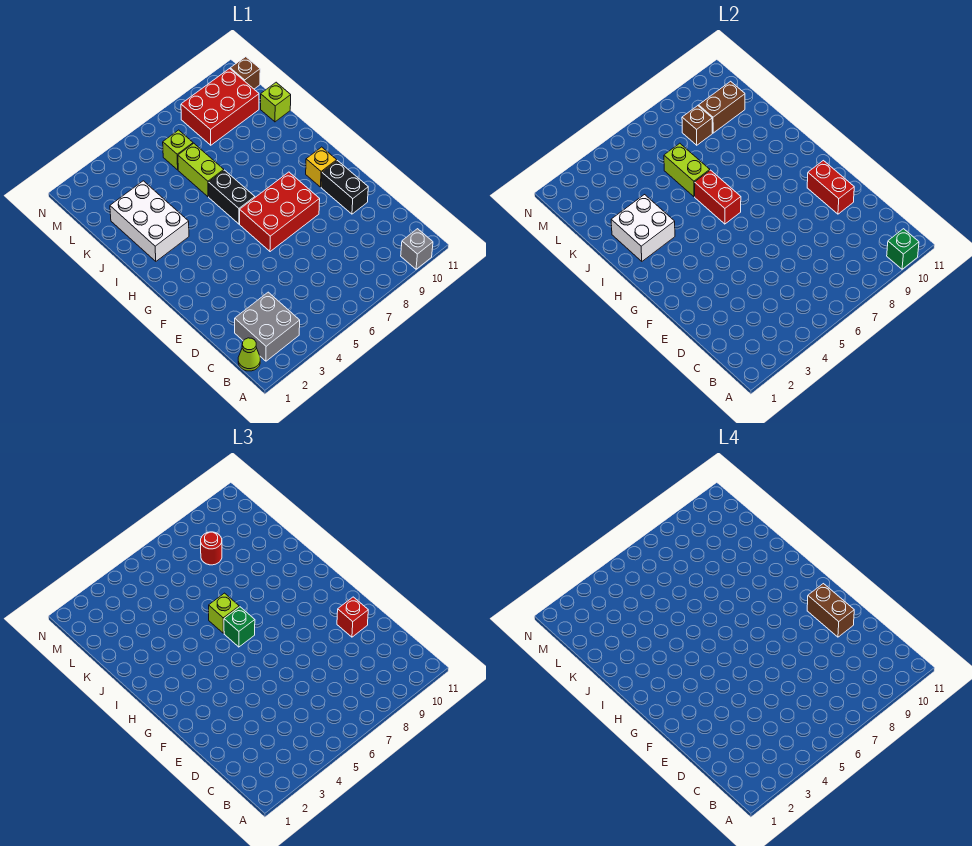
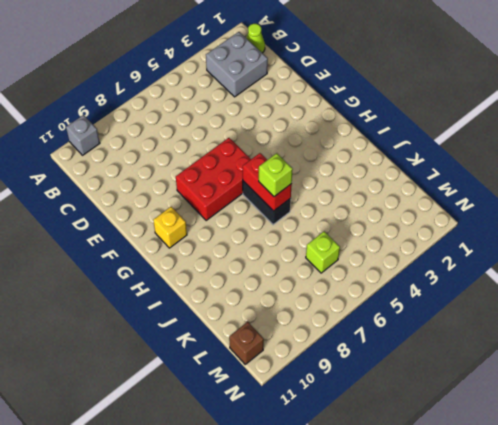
none -> black brick E10:F10 level 1
none -> white brick I2:K3 level 1
none -> lime brick J6:K6 level 1

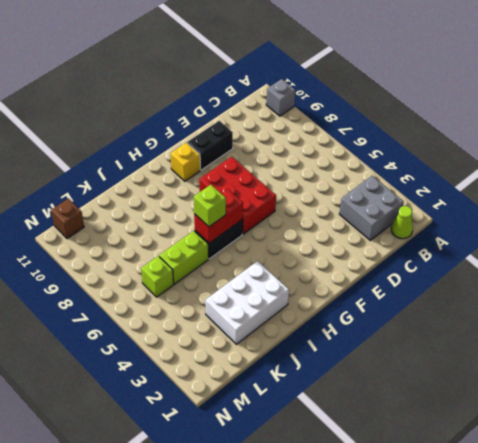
none -> lime brick K11 level 1
none -> red brick L8:M10 level 1
none -> green brick A10 level 2

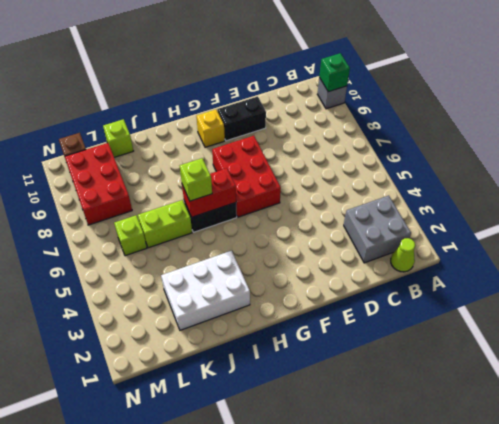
none -> red brick E10:F10 level 2
none -> white brick I2:J3 level 2
none -> lime brick J6:K6 level 2

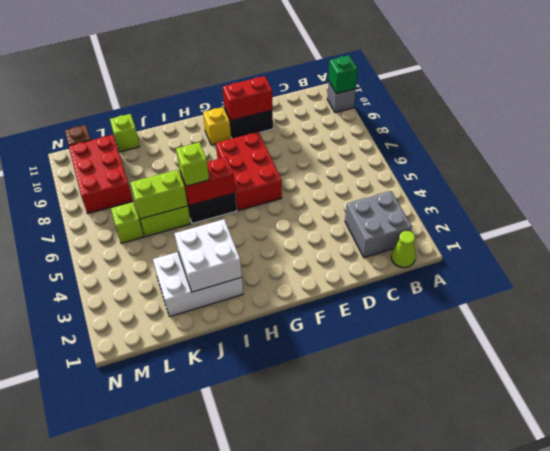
none -> brown brick L8 level 2
none -> brown brick L9:L10 level 2
none -> red brick E10 level 3

